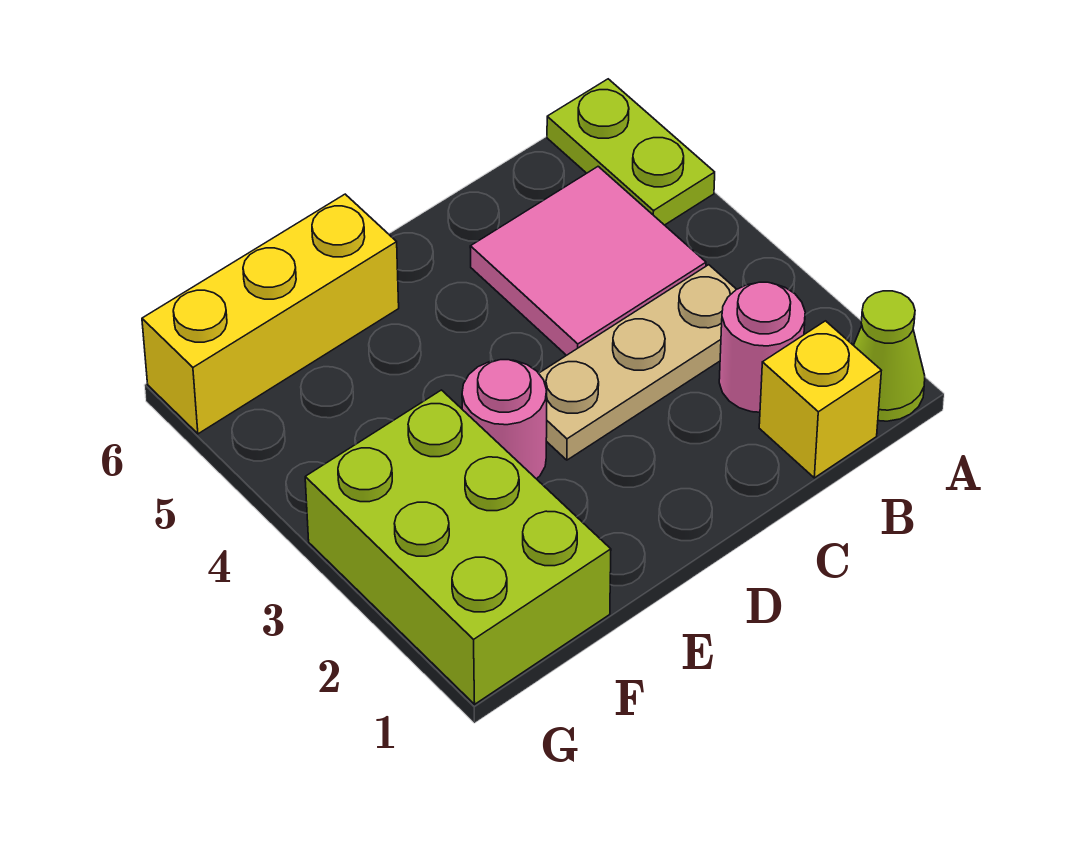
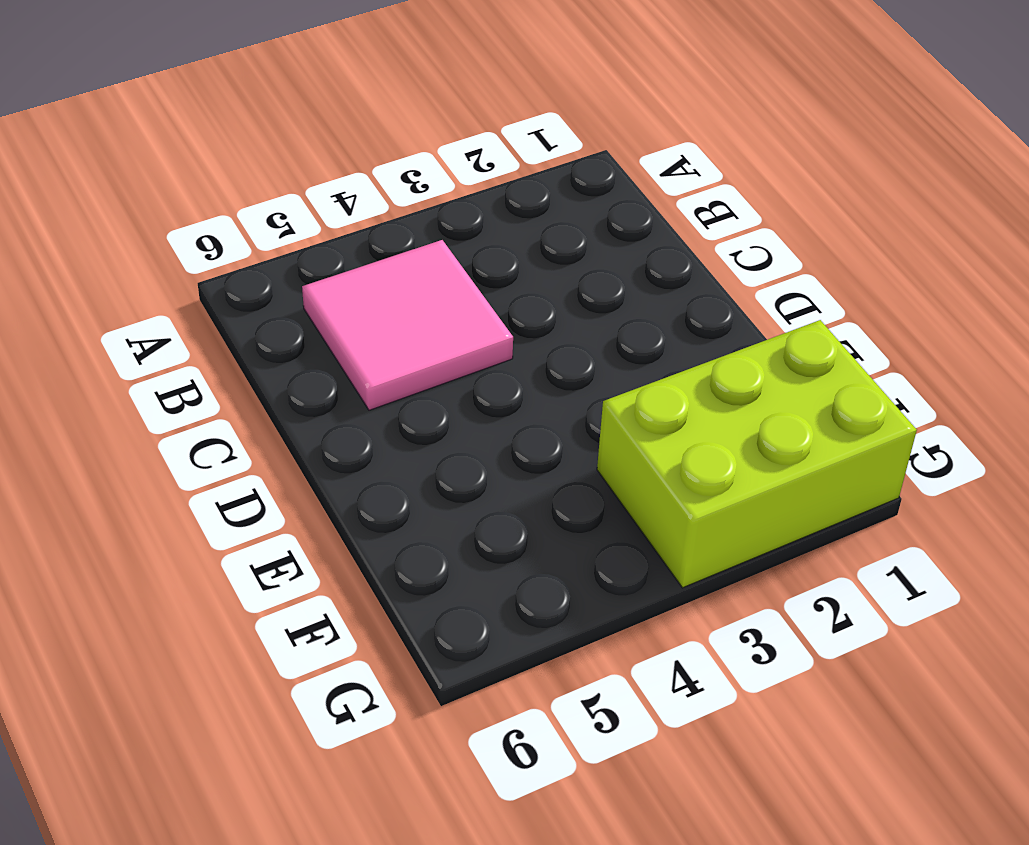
none -> lime cone A1 level 1
none -> lime plate A5:A6 level 1

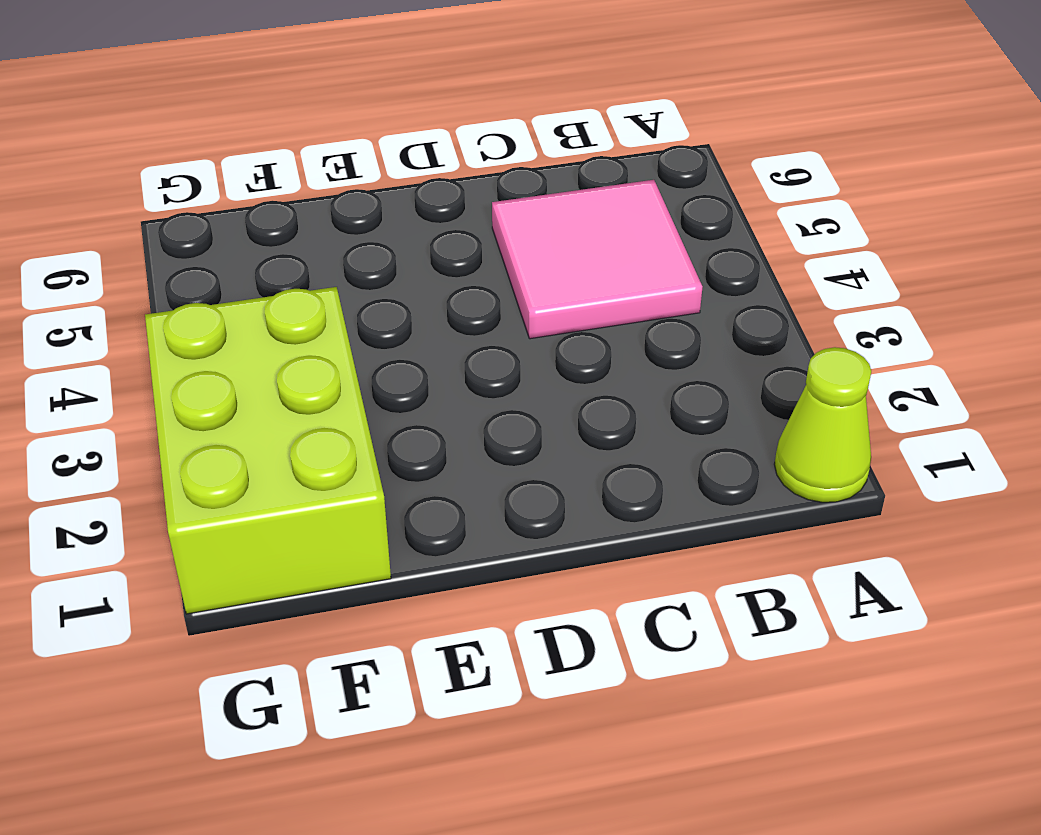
none -> lime plate A5:A6 level 1
none -> yellow brick B1 level 1

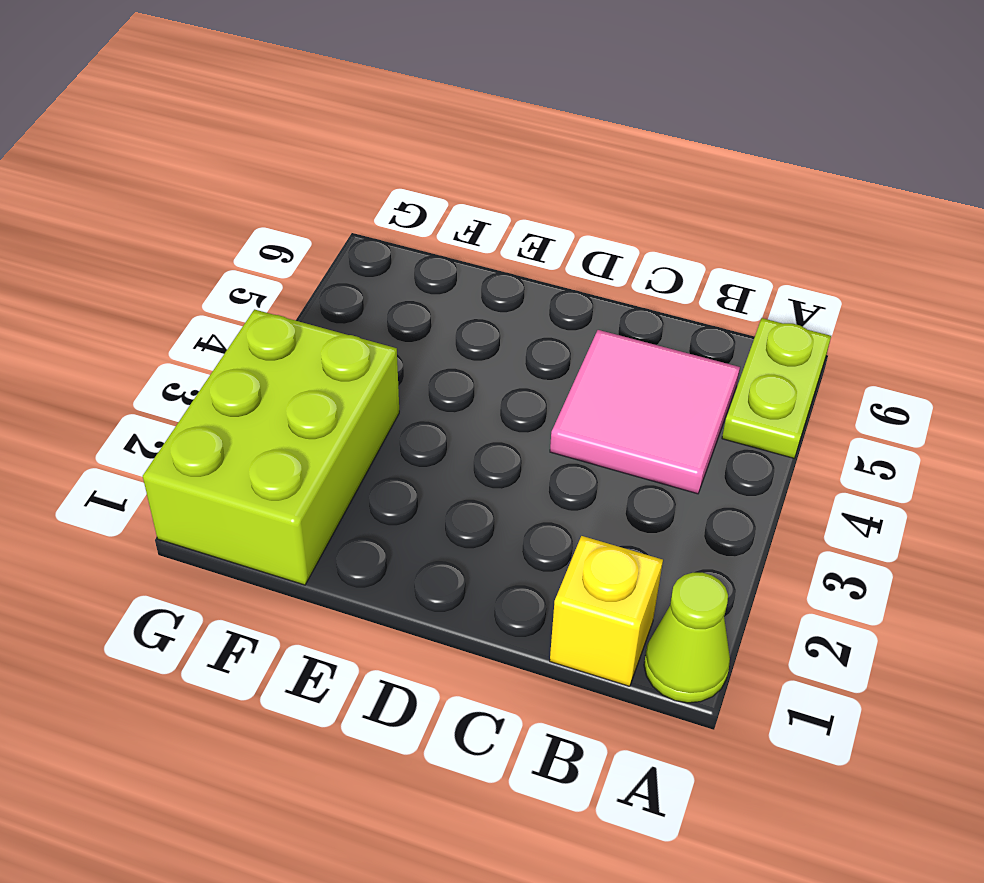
none -> pink round brick B2 level 1
none -> tan plate B3:D3 level 1

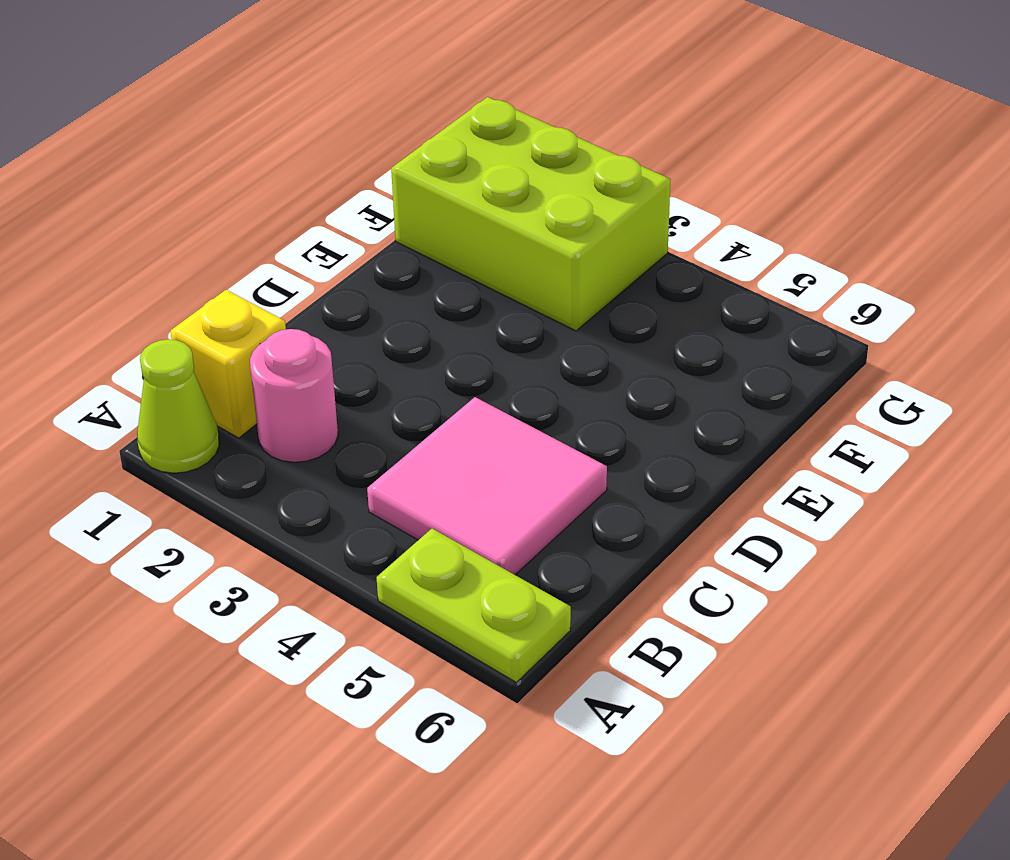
none -> tan plate B3:D3 level 1
none -> pink round brick E3 level 1

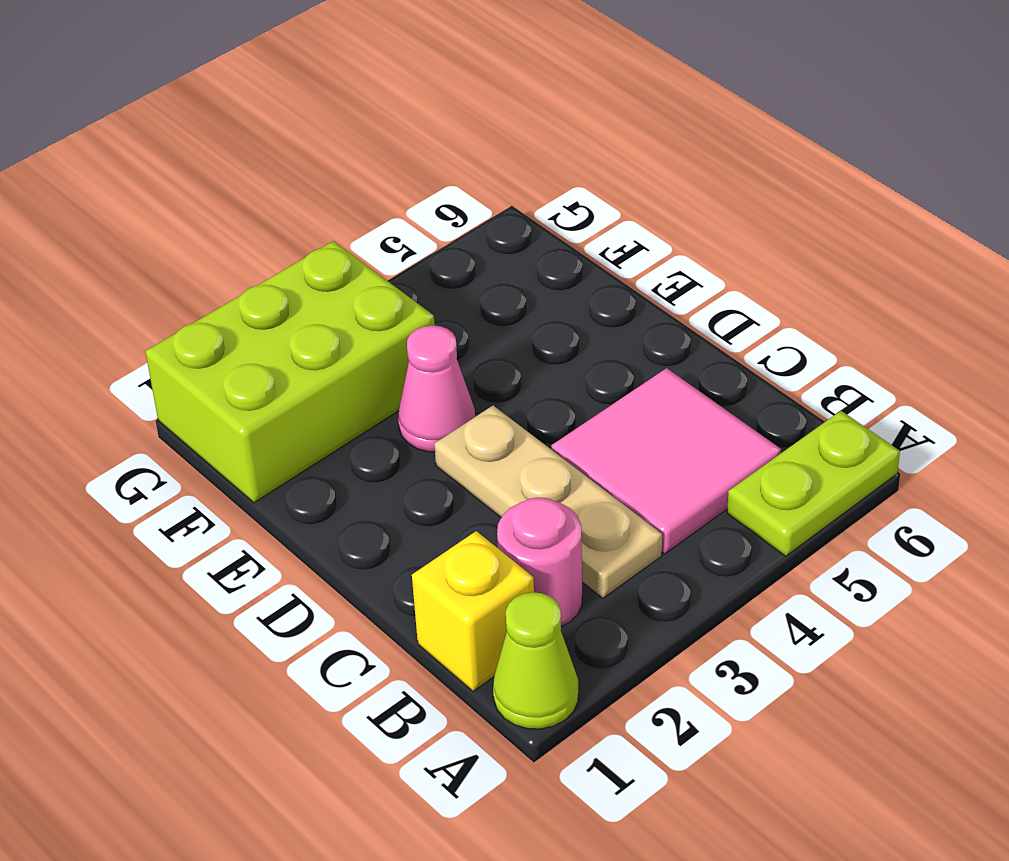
pink cone E3 level 1 -> pink round brick E3 level 1
none -> yellow brick E6:G6 level 1

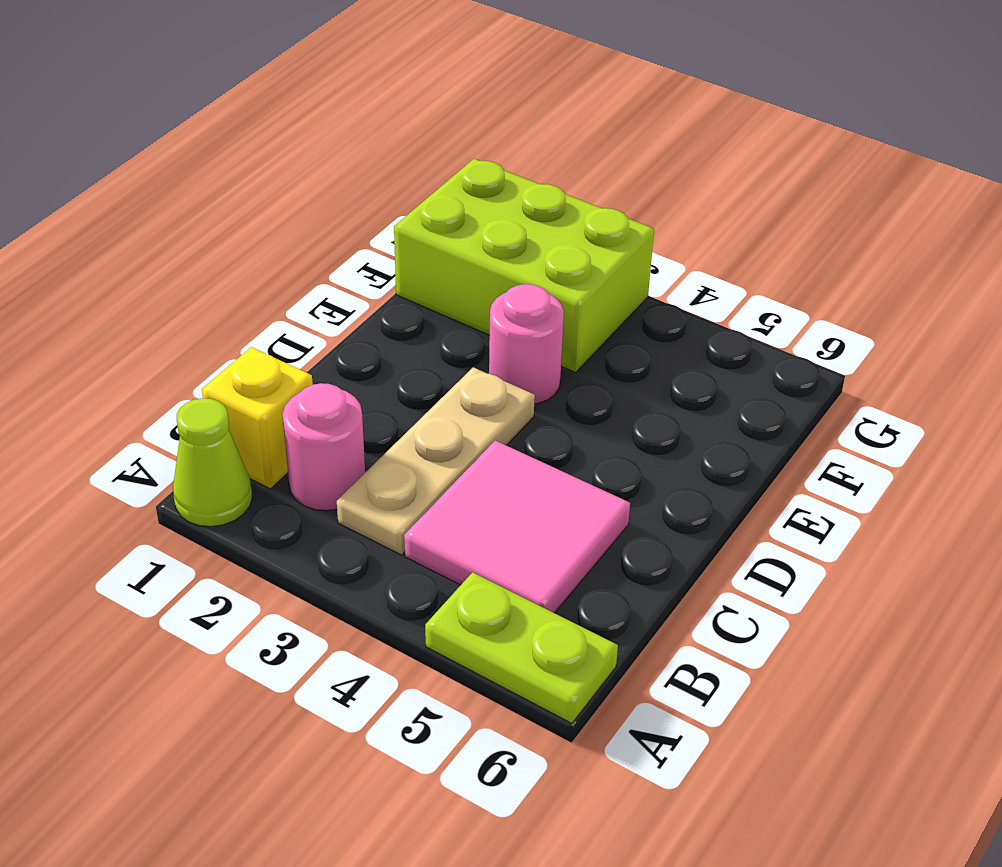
none -> yellow brick E6:G6 level 1

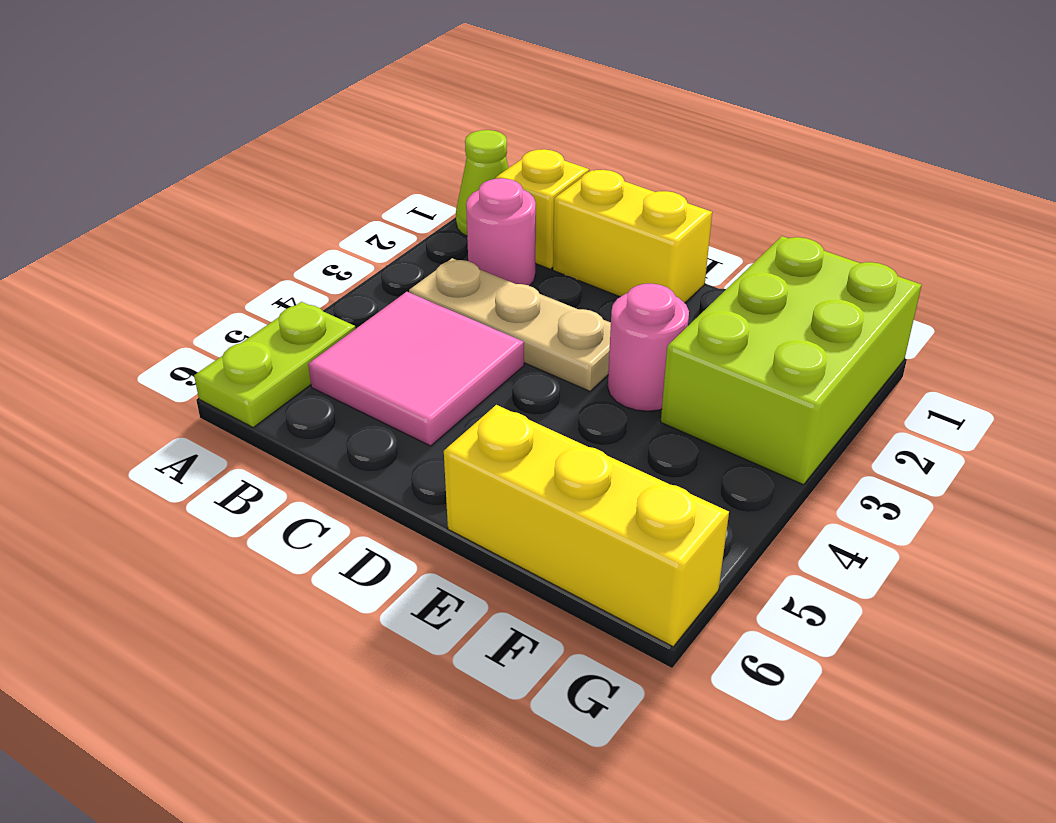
yellow brick C1:D1 level 1 -> none

